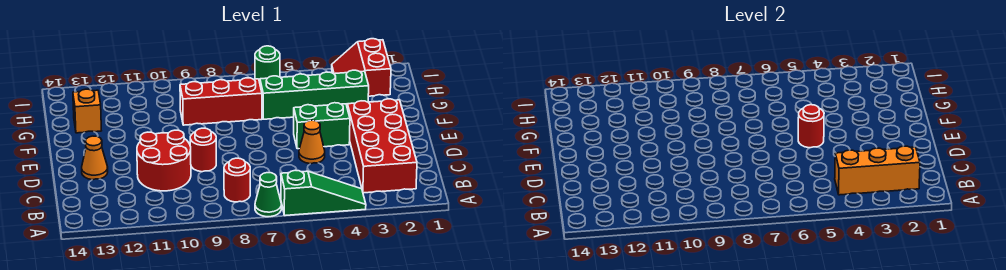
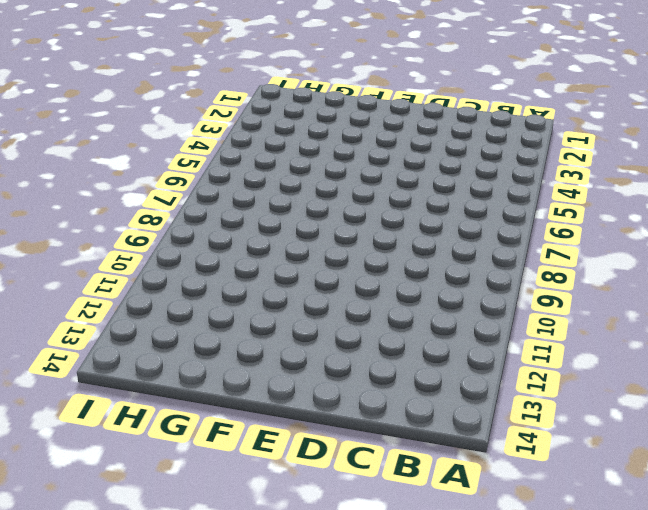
none -> green slope A4:A6 level 1 top 6
none -> green cone A7 level 1
none -> red brick B2:E3 level 1

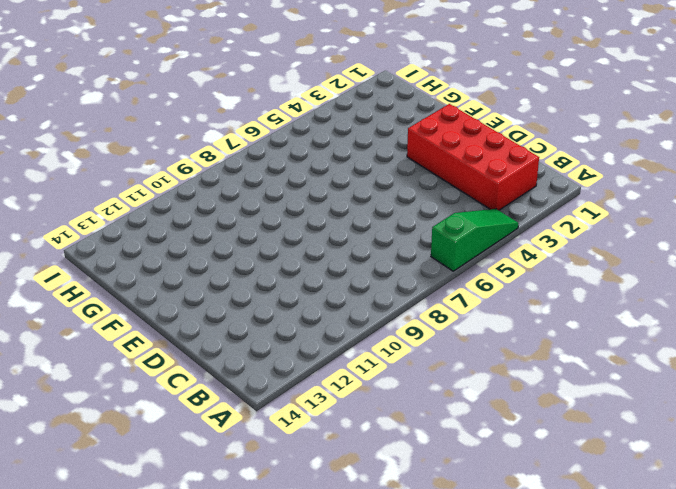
none -> green cone A7 level 1
none -> red round brick B8 level 1
none -> red round brick C10:D11 level 1

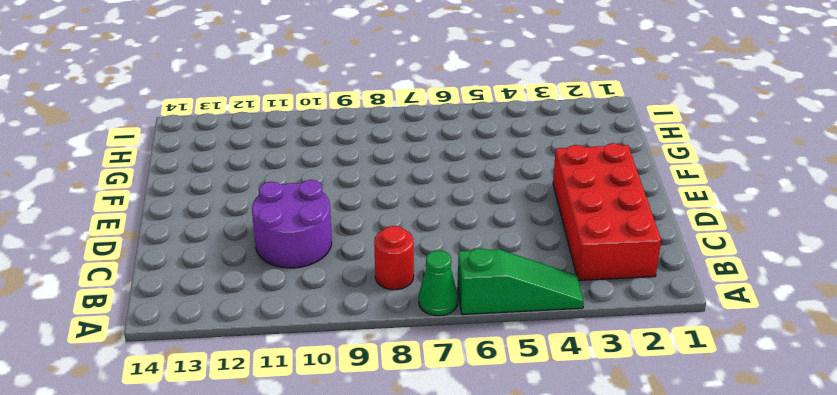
purple round brick C10:D11 level 1 -> red round brick C10:D11 level 1
none -> orange cone D5 level 1
none -> red round brick D9 level 1
none -> orange cone D13 level 1

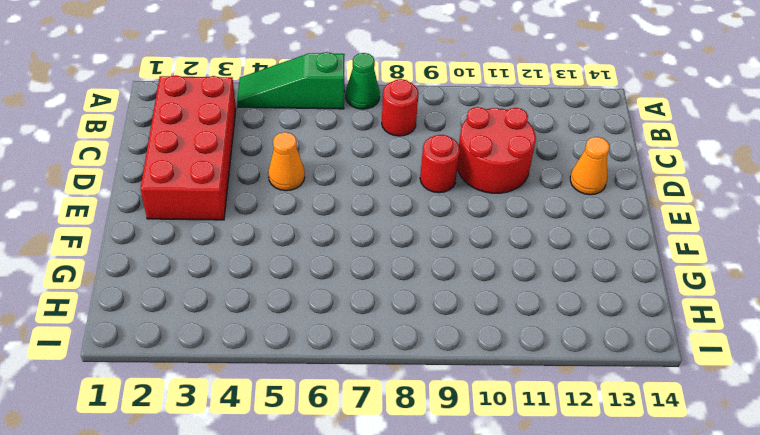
none -> green brick E4:E5 level 1
none -> green brick G3:G6 level 1
none -> red brick G7:G9 level 1

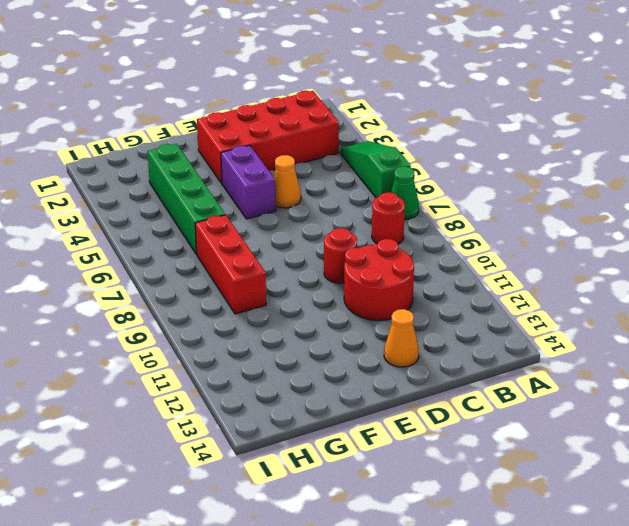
purple brick E4:E5 level 1 -> green brick E4:E5 level 1
none -> orange brick G13 level 1
none -> red slope H2:I3 level 1 top 2
none -> green round brick I6 level 1

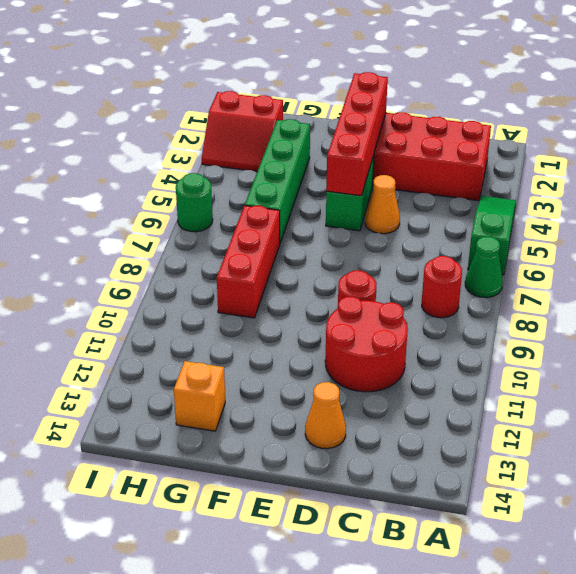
red brick E2:E5 level 2 -> red round brick E5 level 2
none -> orange brick B2:B4 level 2

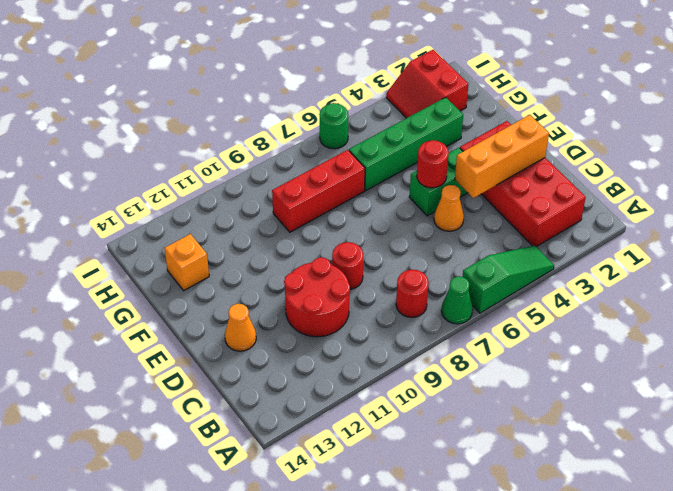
orange brick D2:D4 level 2 -> orange brick B2:B4 level 2

